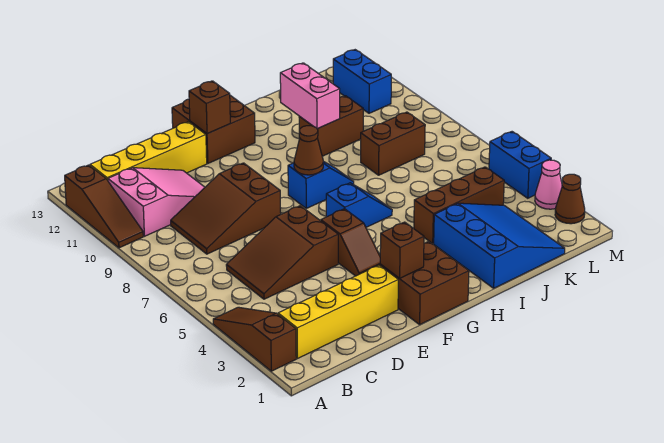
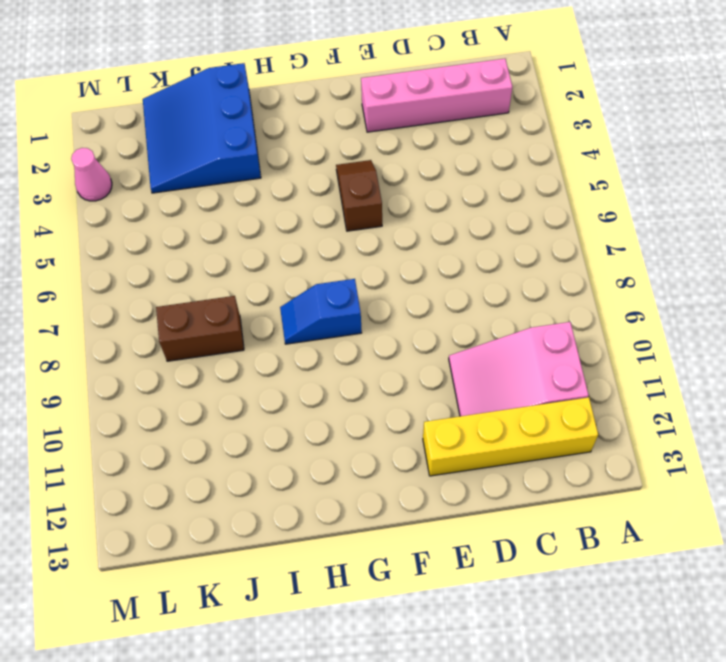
pink brick B2:E2 level 1 -> yellow brick B2:E2 level 1
none -> brown slope A2:A4 level 1 top 2
none -> brown slope A10:A12 level 1 top 12
none -> brown slope C5:E6 level 1 top E

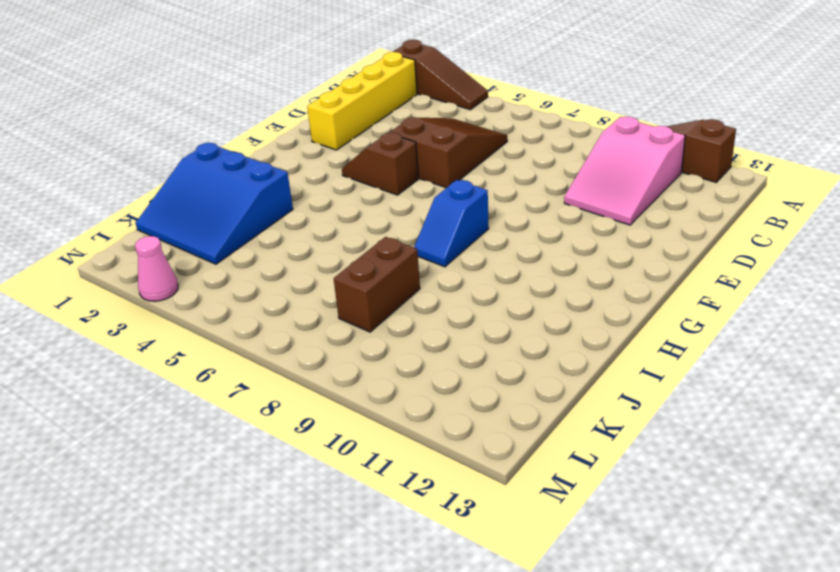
none -> yellow brick B12:E12 level 1
none -> brown slope C8:E9 level 1 top E
none -> brown brick F1:G2 level 1

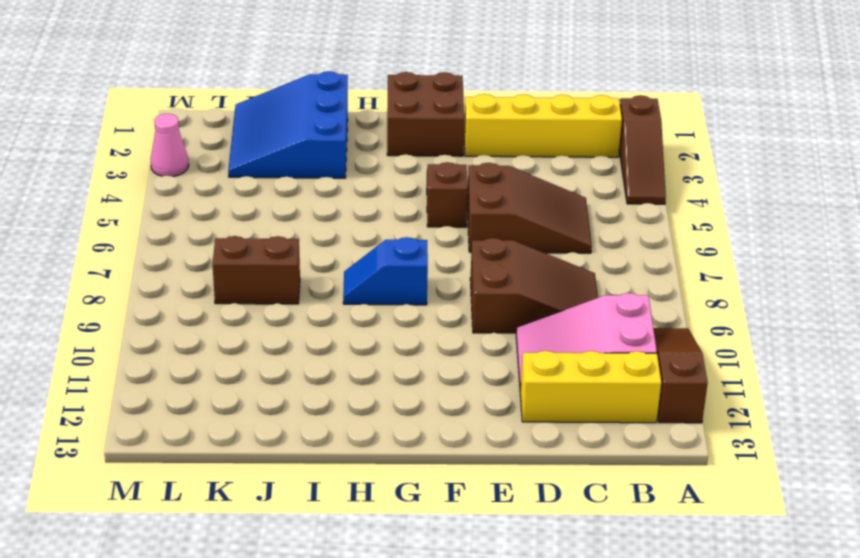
yellow brick B12:D12 level 1 -> yellow brick B12:E12 level 1
none -> brown brick F12:G13 level 1
none -> blue slope G6:H6 level 1 top G
none -> brown brick I4:K4 level 1

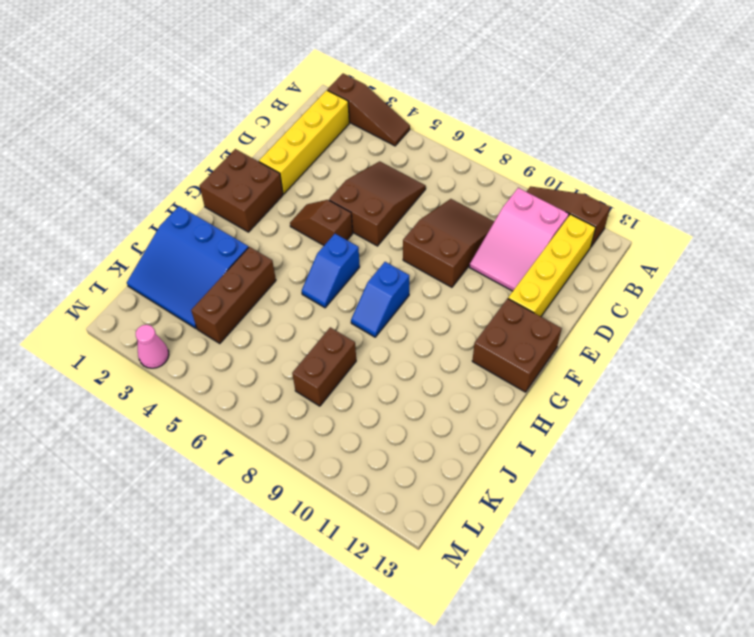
none -> brown brick I10:J10 level 1
none -> blue brick L11:L12 level 1
none -> brown cone M2 level 1

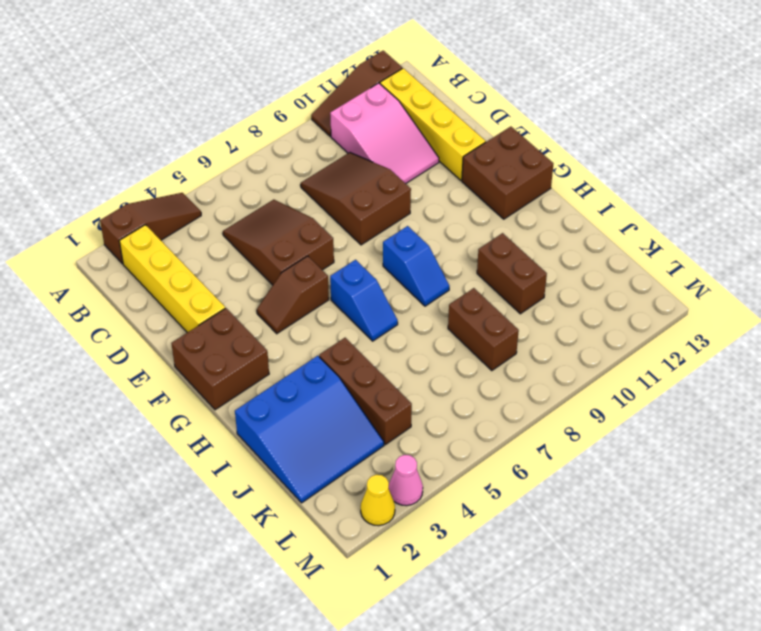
yellow cone M2 level 1 -> brown cone M2 level 1
none -> blue brick L11:L12 level 1
none -> blue brick M4:M5 level 1
none -> brown brick F2 level 2

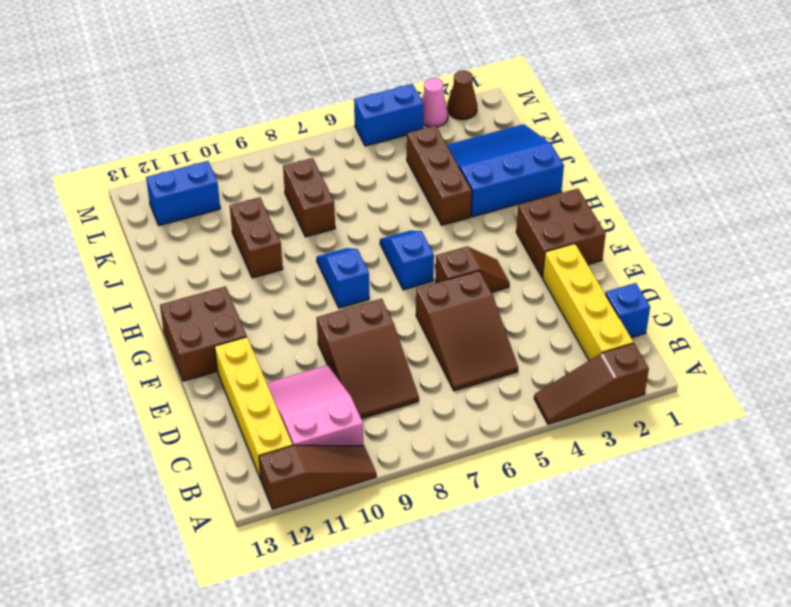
blue brick C1 level 1 -> none
none -> brown brick F2 level 2
none -> brown brick F12 level 2
none -> brown cone G8 level 2

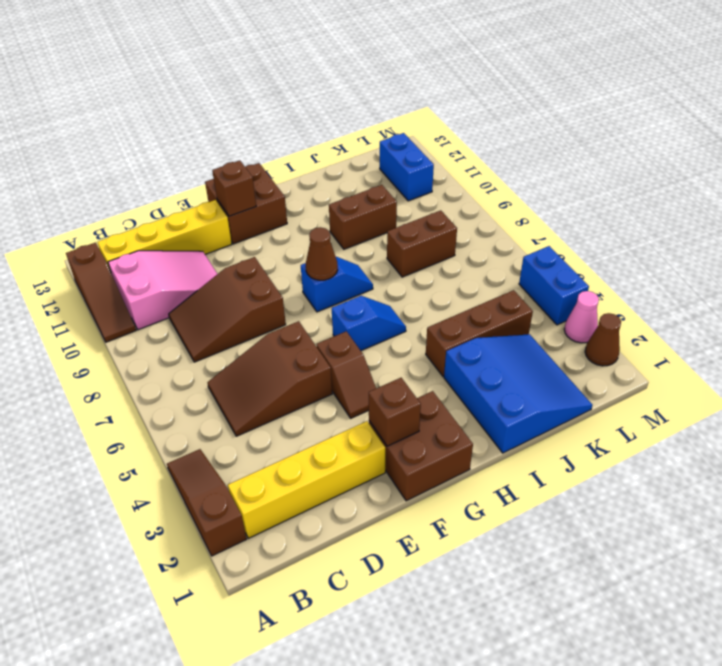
none -> pink brick I10:I11 level 2

